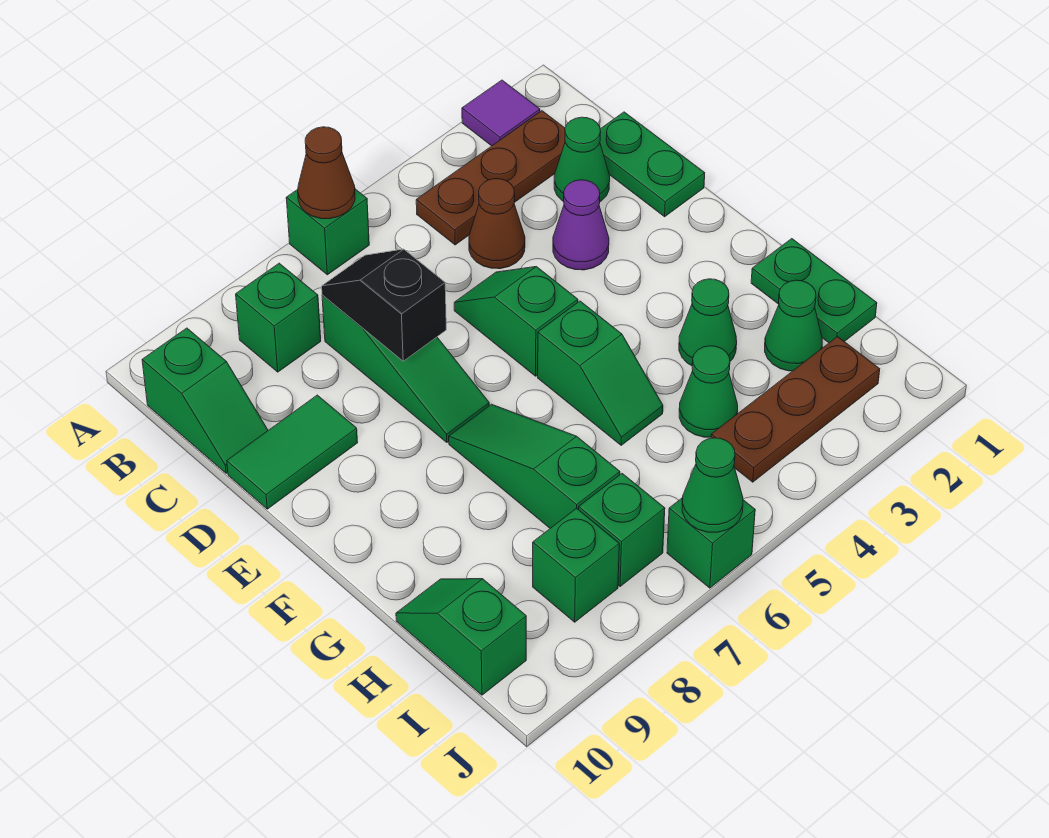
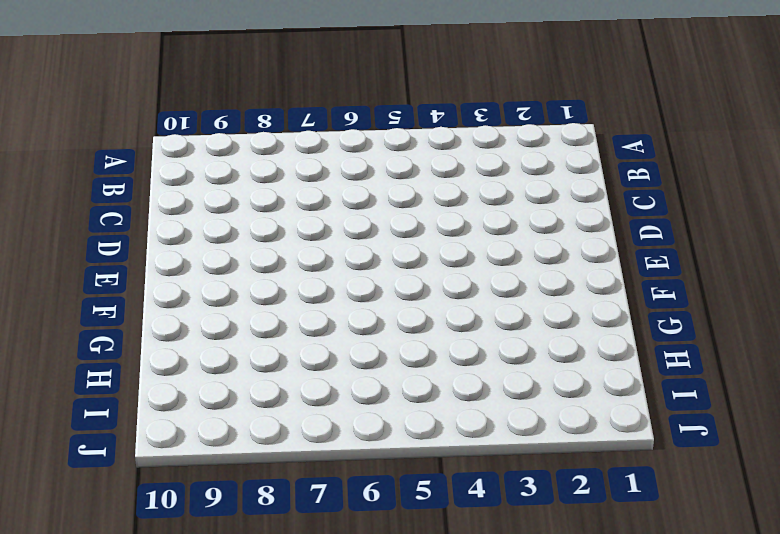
none -> purple tile A2 level 1
none -> green brick A6 level 1
none -> brown plate B2:B4 level 1

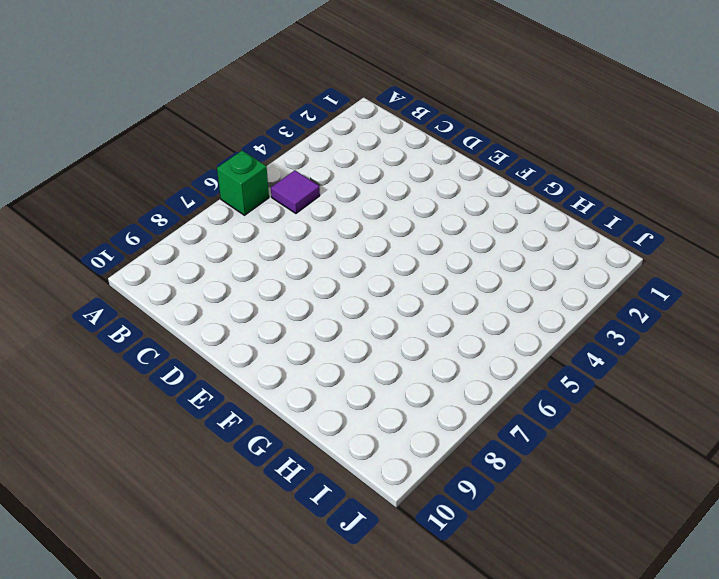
purple tile B5 level 1 -> purple tile A2 level 1
none -> brown plate B2:B4 level 1
none -> green brick B8 level 1
none -> green slope B10:C10 level 1 top B

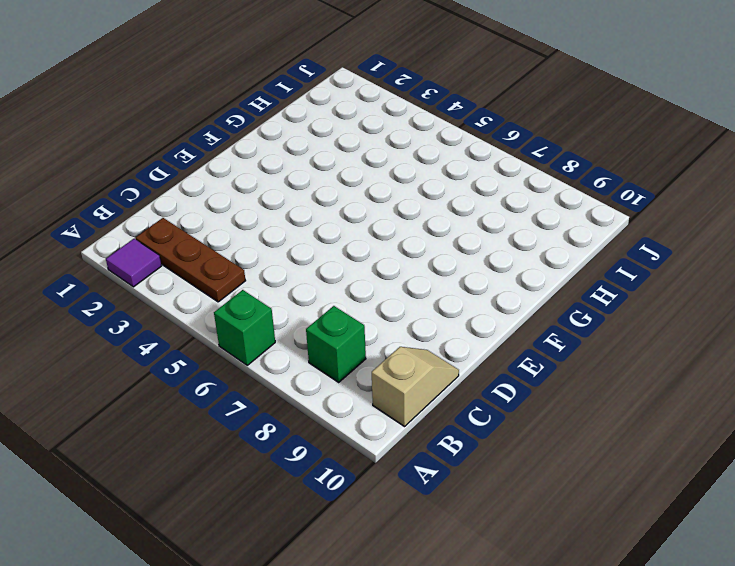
tan slope B10:C10 level 1 top B -> green slope B10:C10 level 1 top B
none -> green plate C1:D1 level 1
none -> green cone C2 level 1
none -> brown cone C4 level 1

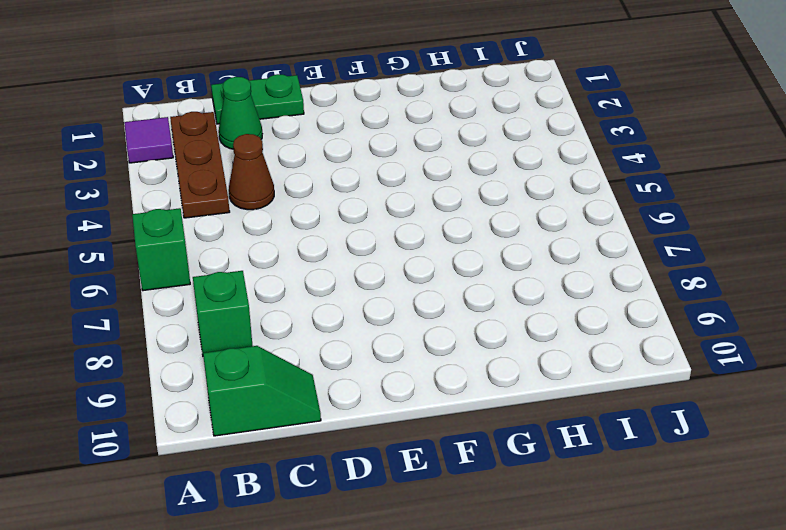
none -> green slope C7:E7 level 1 top C
none -> purple cone D3 level 1
none -> green slope D5:E5 level 1 top E

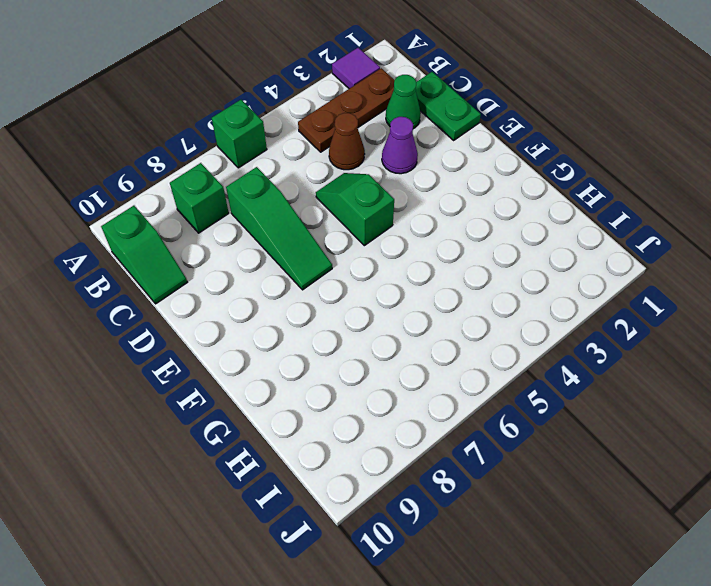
none -> green tile D9:D10 level 1
none -> green slope F5:G5 level 1 top F
none -> green slope F7:H7 level 1 top H

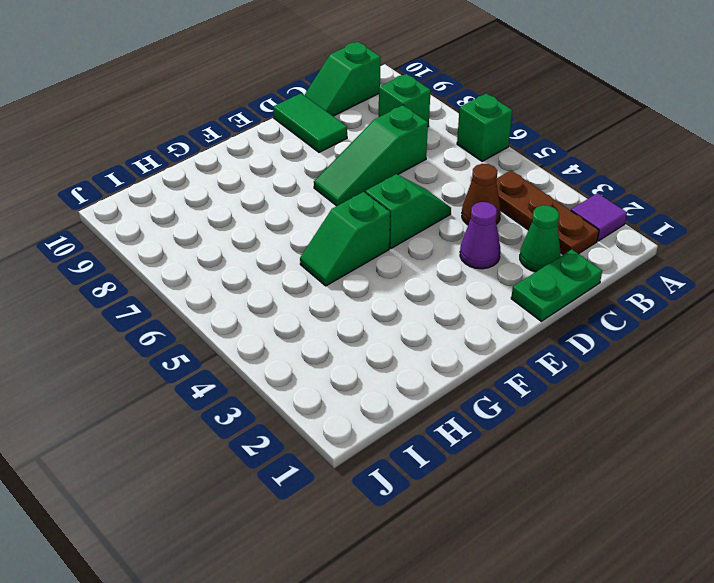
none -> green slope F7:H7 level 1 top H
none -> green plate G1:H1 level 1
none -> green cone G3 level 1

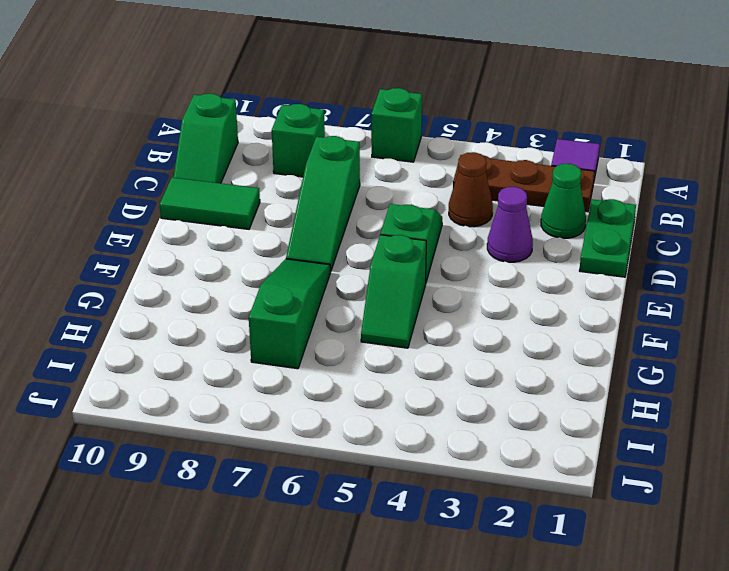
none -> green plate G1:H1 level 1
none -> green cone G3 level 1
none -> green cone H2 level 1

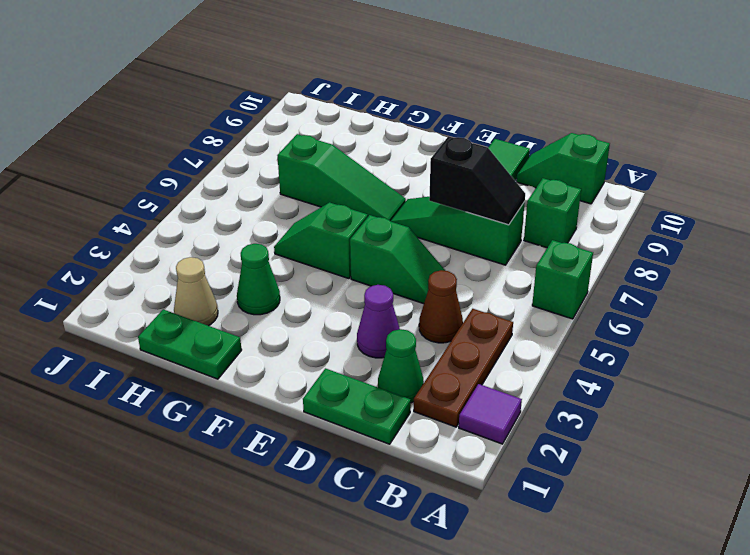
tan cone H2 level 1 -> green cone H2 level 1
none -> green cone H4 level 1
none -> green slope H10:I10 level 1 top I
none -> brown plate I2:I4 level 1

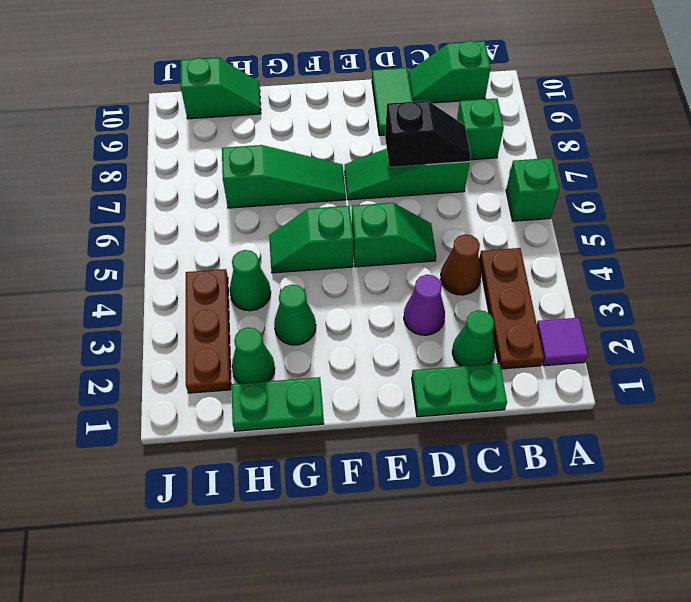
none -> green brick I7 level 1
none -> green brick I8 level 1
none -> green brick J6 level 1

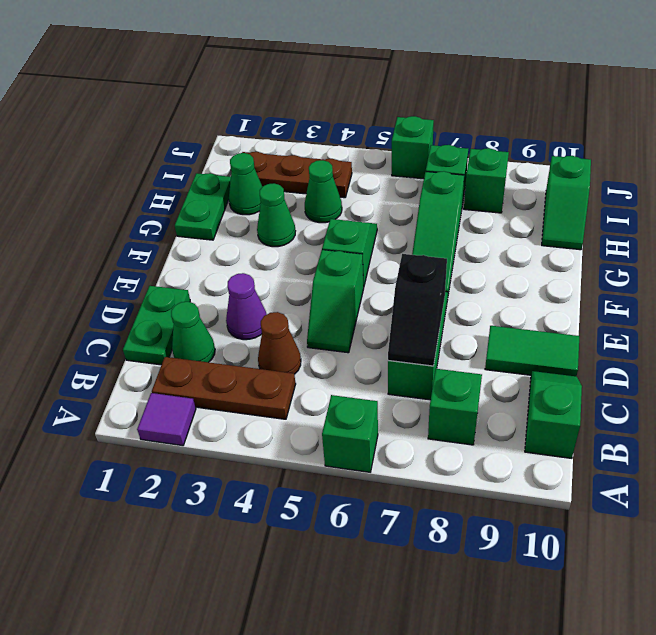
none -> brown cone A6 level 2
none -> green cone J6 level 2

